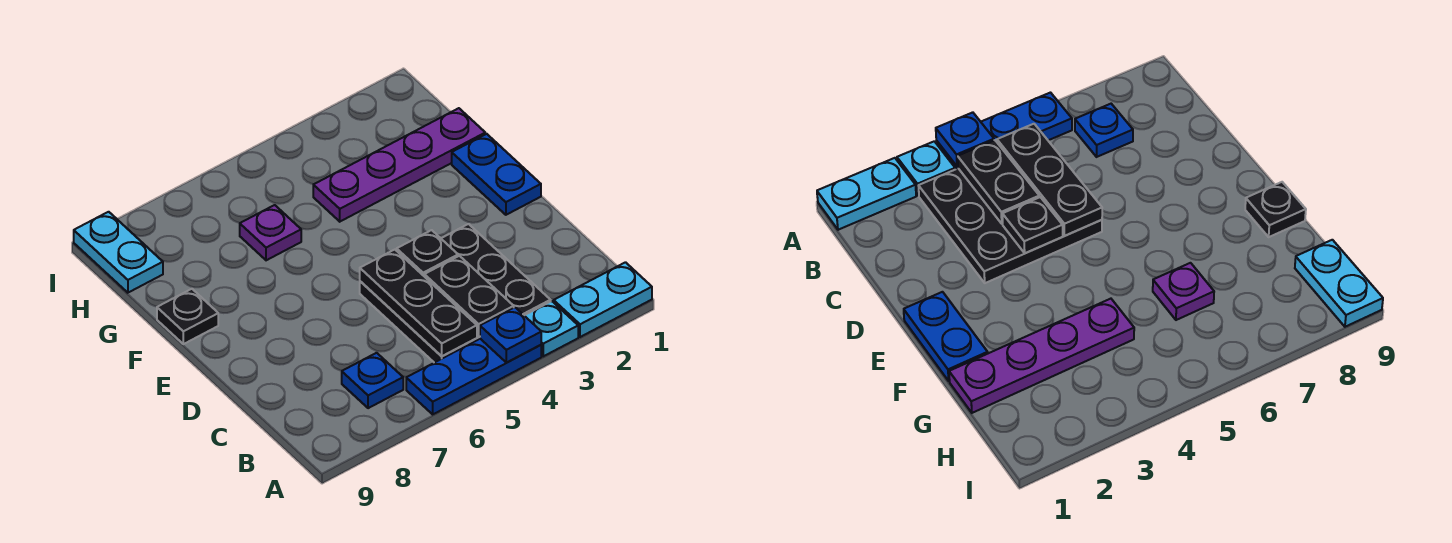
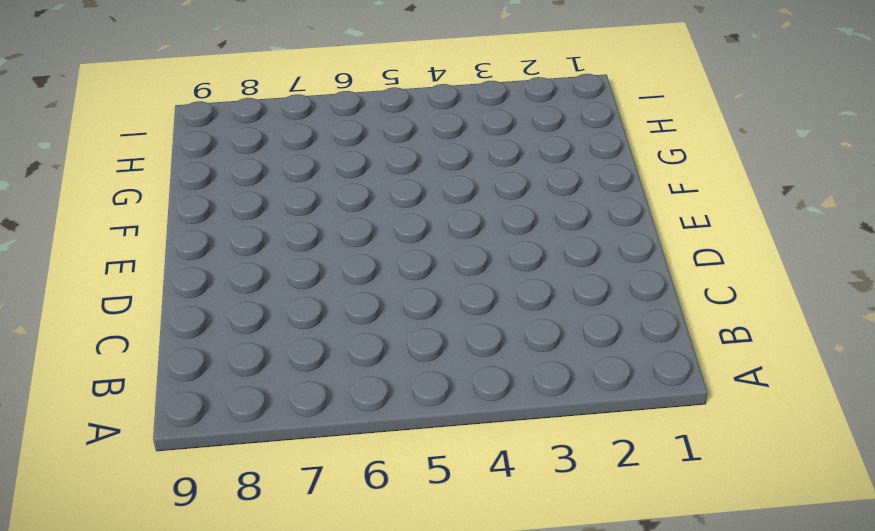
none -> cyan plate A1:A2 level 1
none -> cyan plate A3 level 1
none -> blue plate A4:A6 level 1

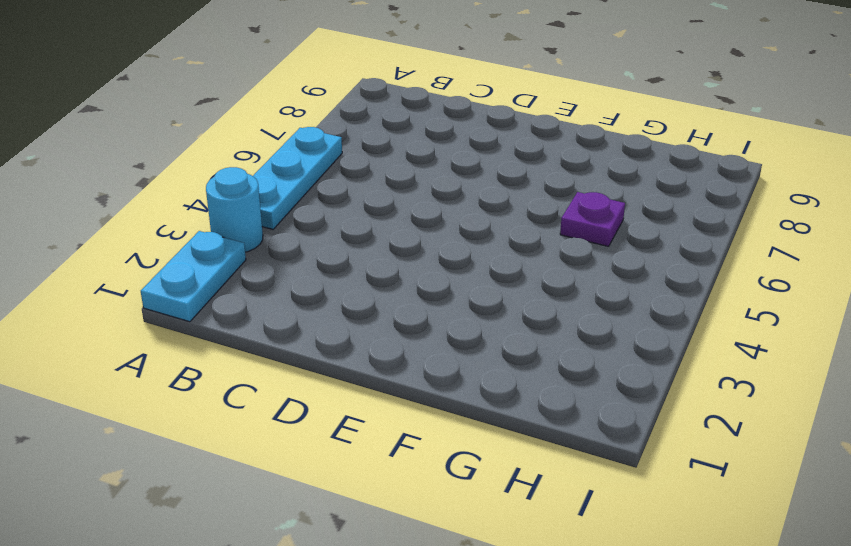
cyan round brick A3 level 1 -> cyan plate A3 level 1
cyan plate A4:A6 level 1 -> blue plate A4:A6 level 1
none -> black plate B3:D5 level 1
none -> blue plate B7 level 1
none -> blue plate E1:F1 level 1

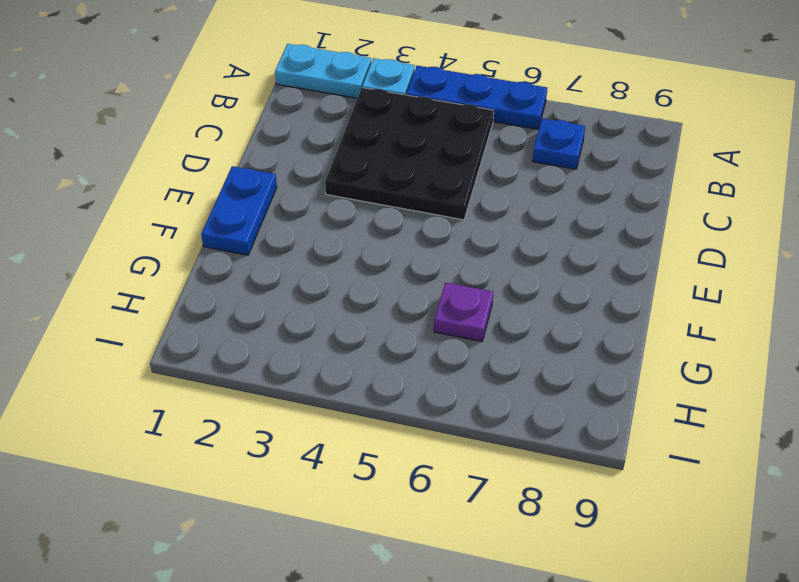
none -> black plate F9 level 1
none -> purple plate G1:G4 level 1
none -> cyan plate H9:I9 level 1

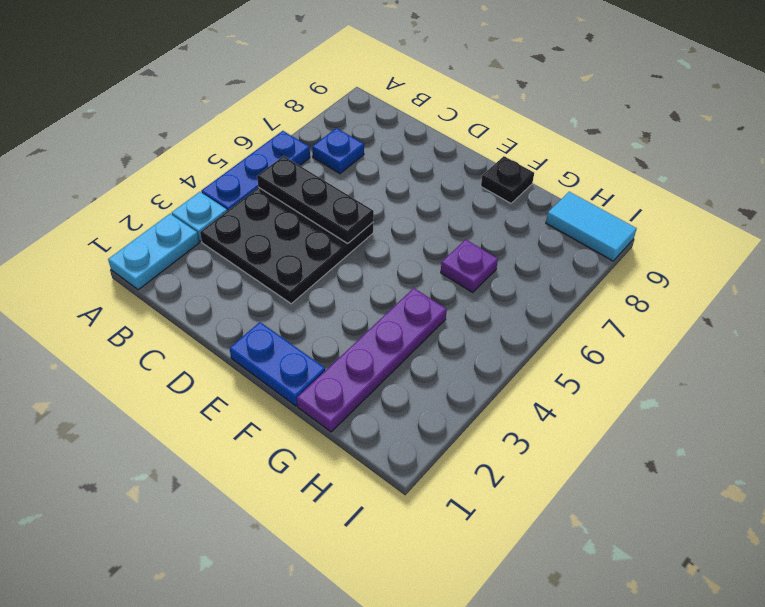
cyan tile H9:I9 level 1 -> cyan plate H9:I9 level 1
none -> blue plate A4 level 2
none -> black plate B4:C4 level 2
none -> black plate D4 level 2

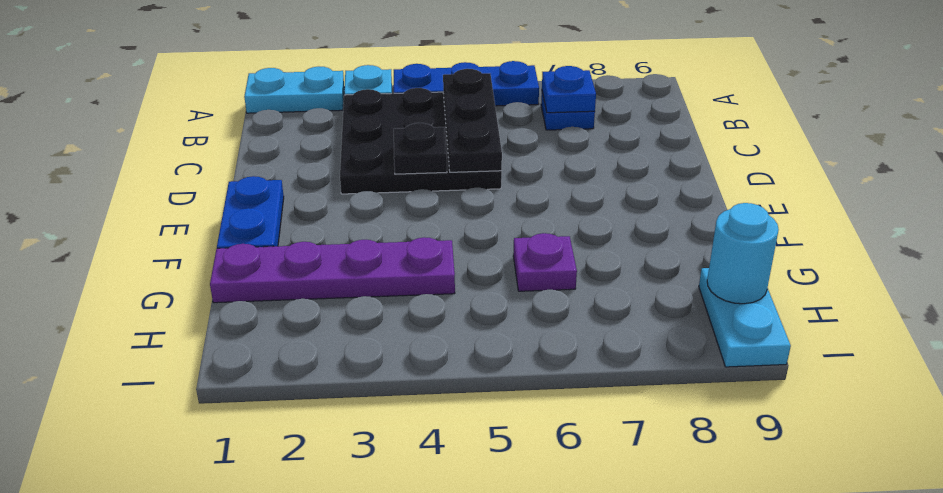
blue plate B7 level 2 -> blue plate A4 level 2
cyan round brick H9 level 2 -> none
none -> black plate F9 level 1
none -> black plate B4:C4 level 2

